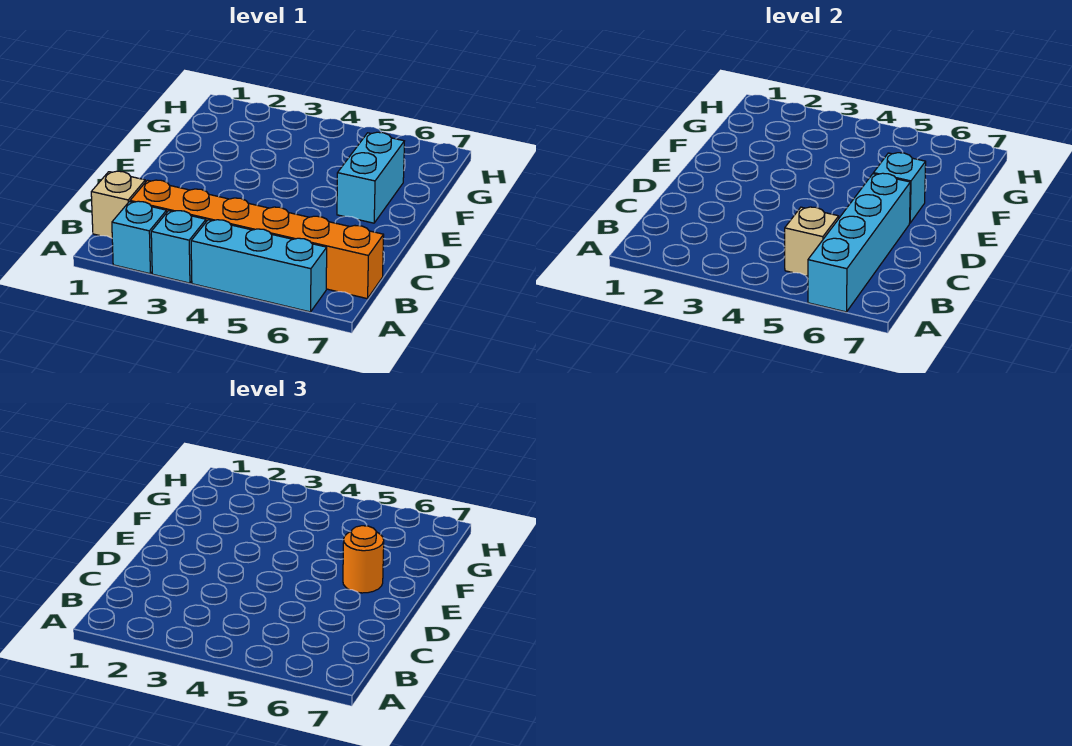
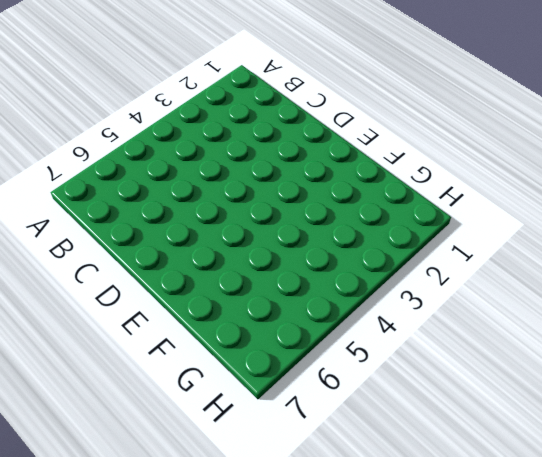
none -> cyan brick A2 level 1
none -> cyan brick A3 level 1

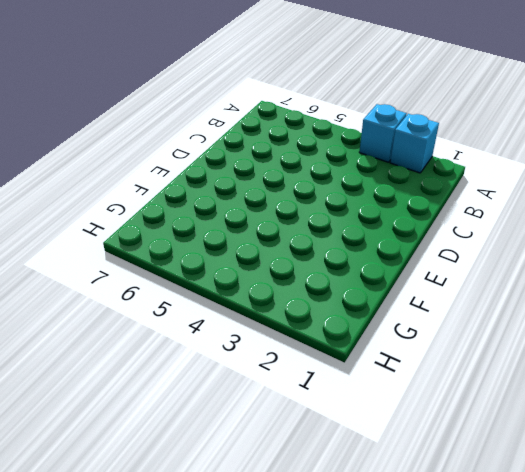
none -> cyan brick A4:A6 level 1
none -> tan brick B1 level 1

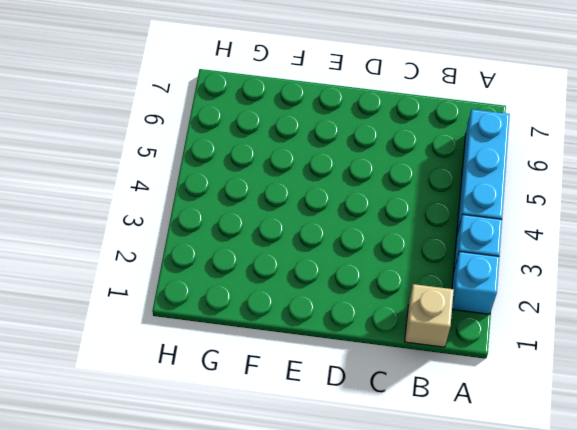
none -> orange brick B2:B7 level 1
none -> cyan brick E6:F6 level 1

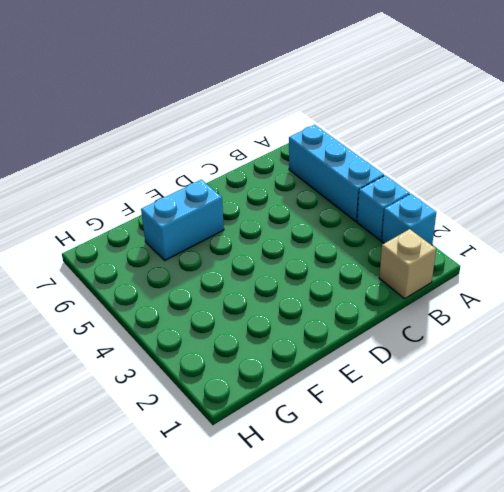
none -> orange brick B2:B7 level 1
none -> cyan brick A6:D6 level 2

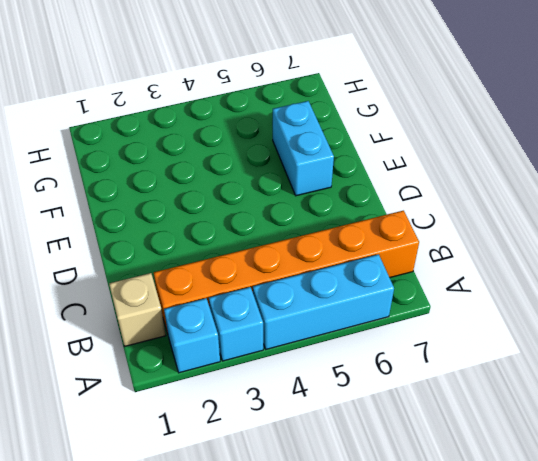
none -> cyan brick A6:D6 level 2
none -> tan brick B5 level 2

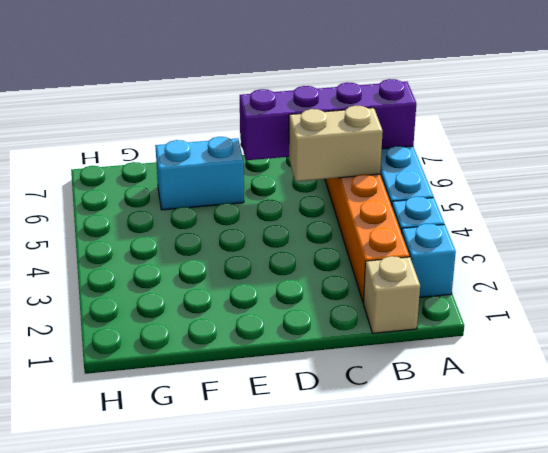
purple brick A6:D6 level 2 -> cyan brick A6:D6 level 2
tan brick B5:C5 level 2 -> tan brick B5 level 2
none -> cyan brick E6 level 2
none -> orange round brick E6 level 3

